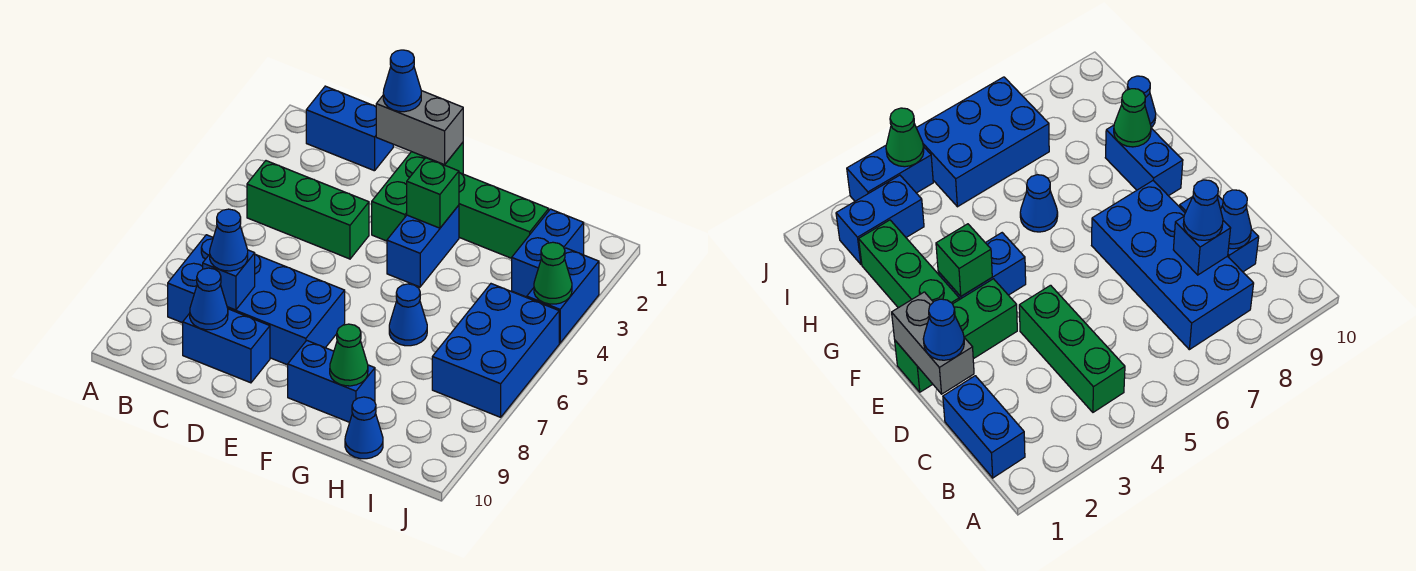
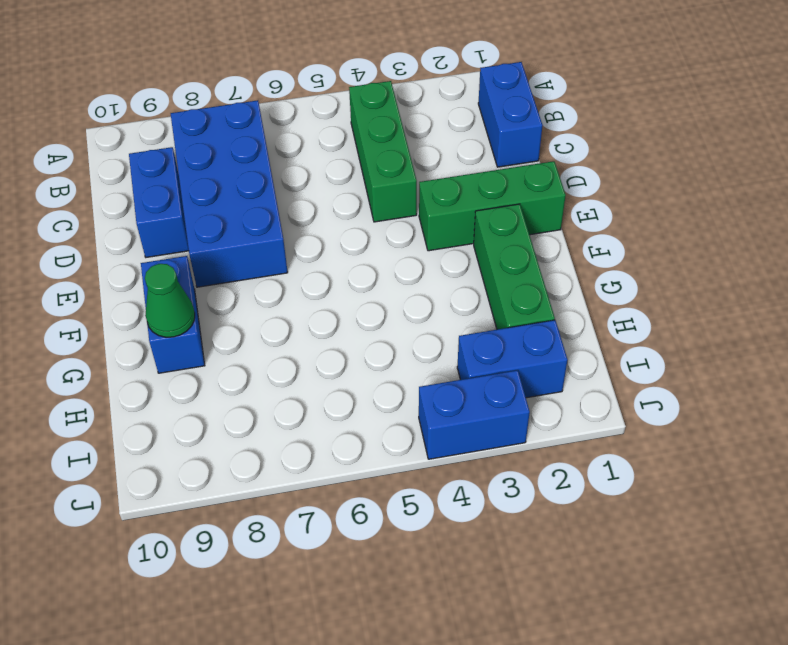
none -> blue brick F3:F4 level 1
none -> blue cone G6 level 1
none -> blue cone H10 level 1

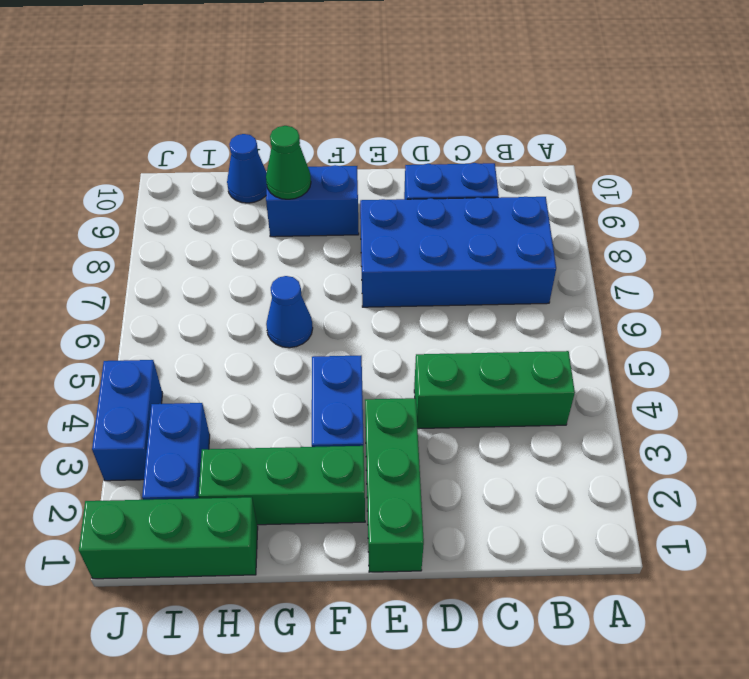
green brick H1:J1 level 1 -> none
none -> blue brick B1:C1 level 1
none -> blue brick I5:J7 level 1
none -> blue brick C8 level 2

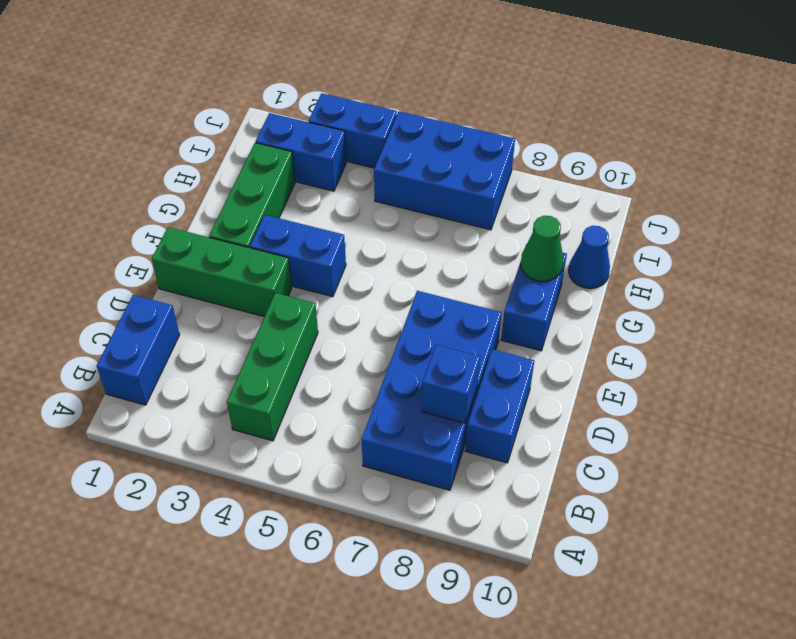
none -> blue cone G6 level 1
none -> blue cone C9 level 2
none -> grey brick D1:E1 level 2

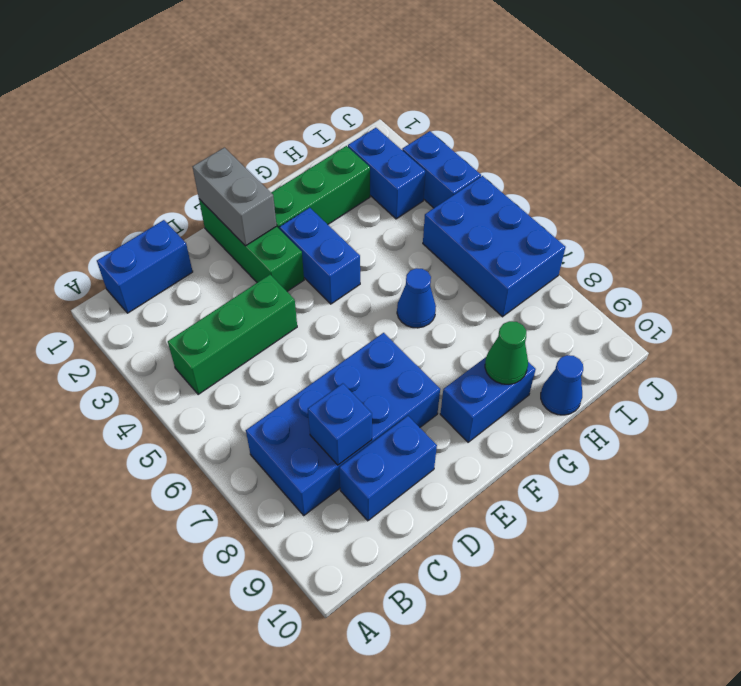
grey brick E1:E2 level 2 -> grey brick D1:E1 level 2
none -> blue cone C9 level 2
none -> green brick F3 level 2
none -> green cone J4 level 2

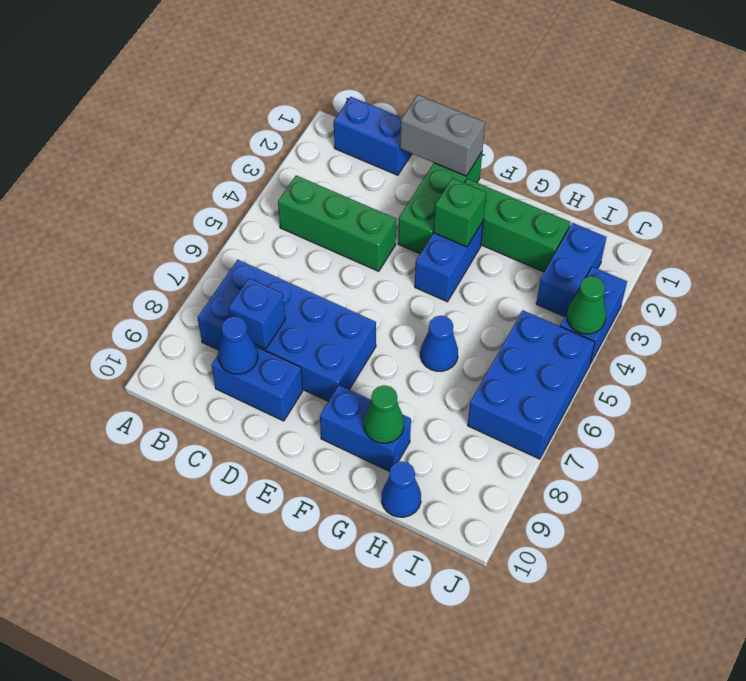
none -> blue cone C8 level 3
none -> blue cone D1 level 3

